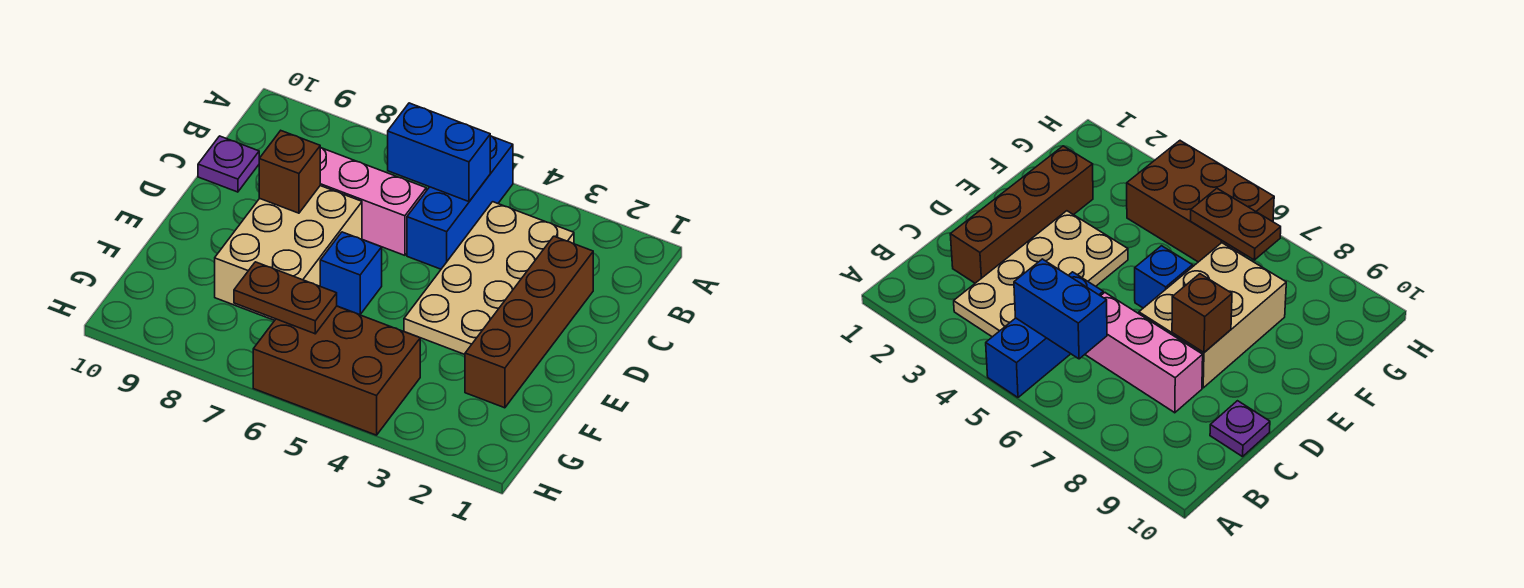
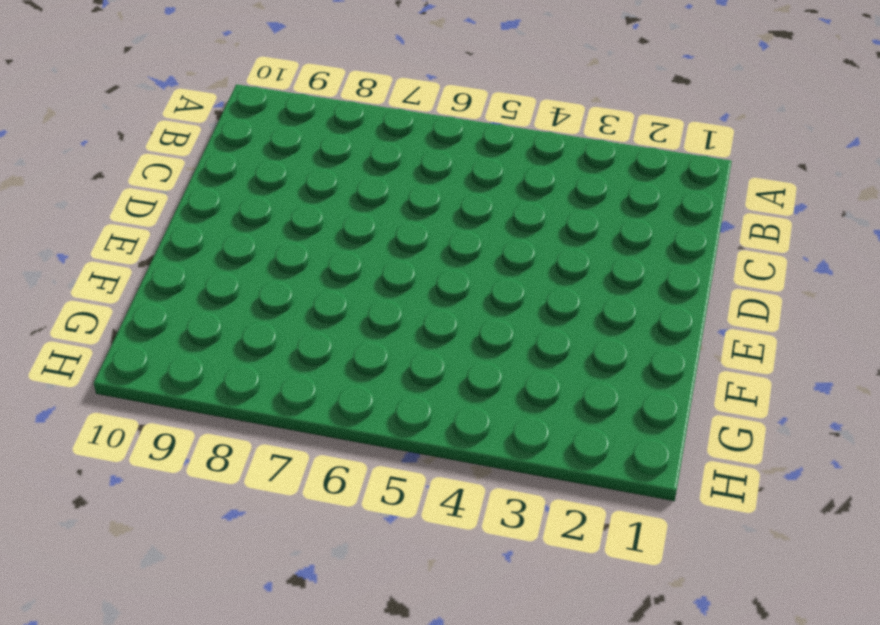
none -> blue brick A5:C5 level 1
none -> tan plate B3:E4 level 1

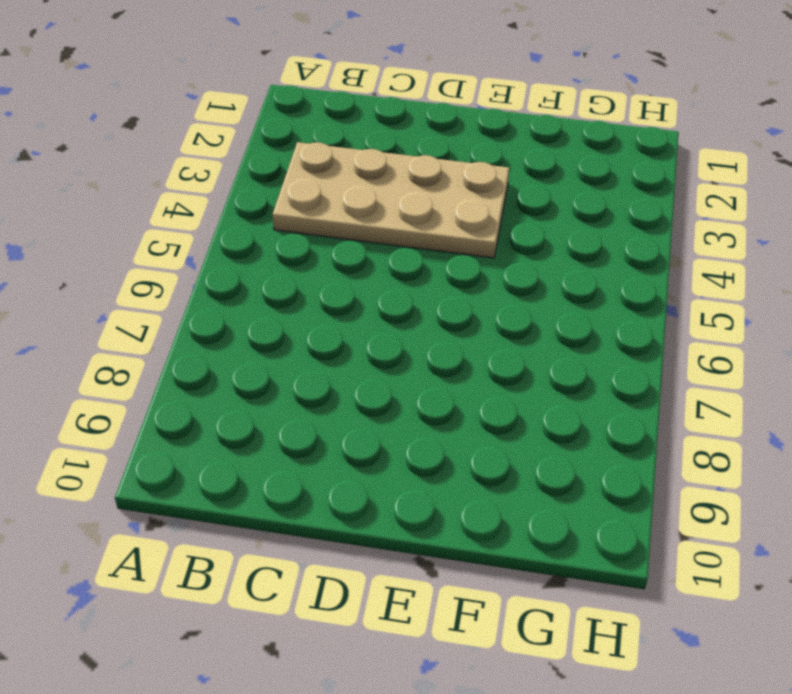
none -> blue brick A5:C5 level 1
none -> brown brick C2:F2 level 1

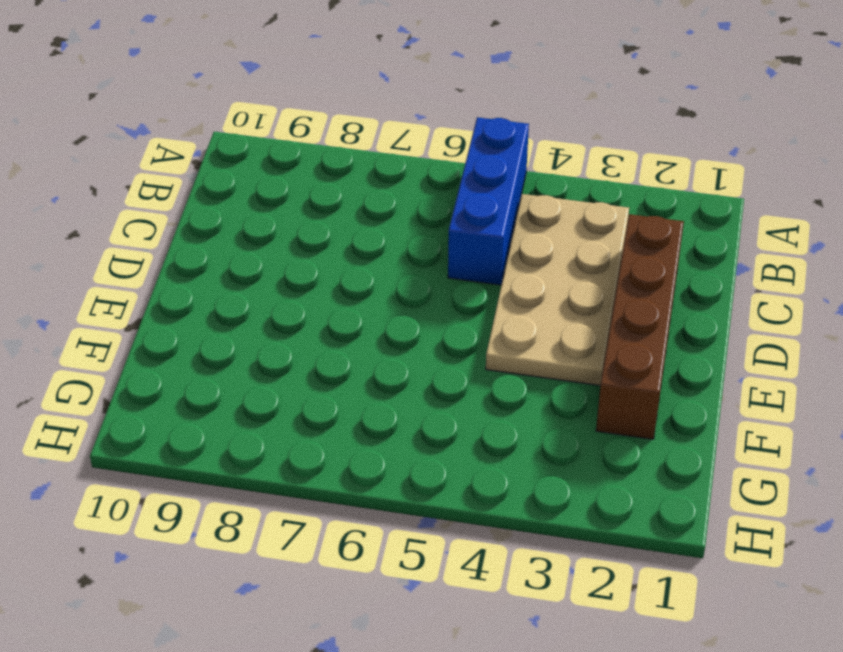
none -> pink brick C6:C8 level 1
none -> purple plate C10 level 1

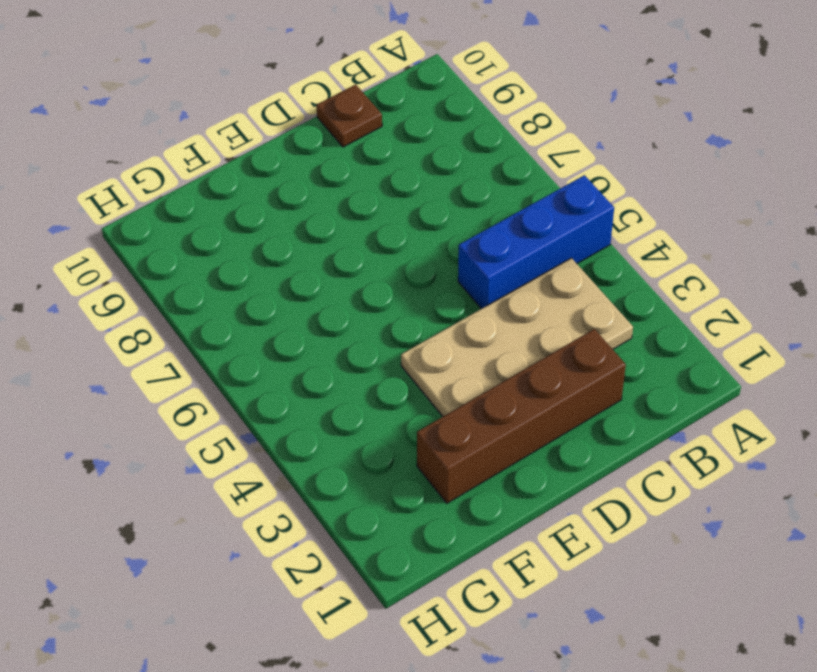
brown plate C10 level 1 -> purple plate C10 level 1
none -> pink brick C6:C8 level 1
none -> tan brick D7:F8 level 1

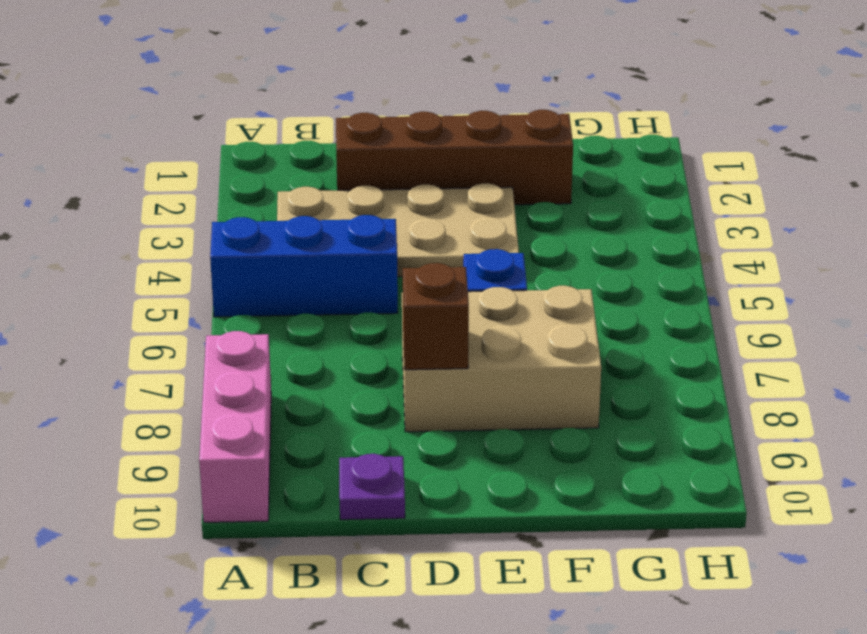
pink brick A8:A10 level 1 -> pink brick C6:C8 level 1
none -> brown brick G4:H6 level 1
none -> blue brick B5:B6 level 2

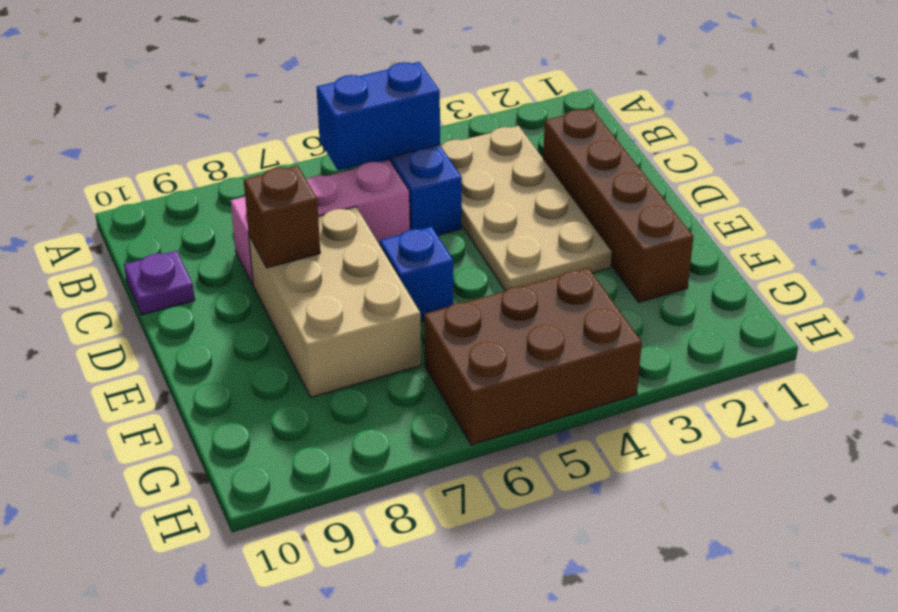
none -> brown plate G6:G7 level 2

